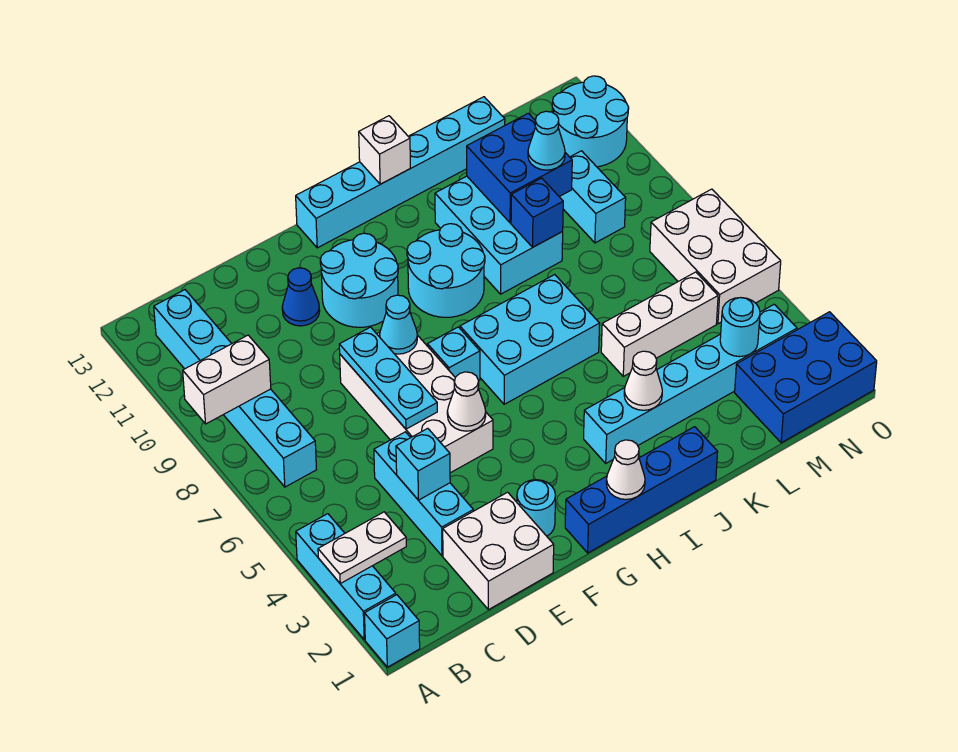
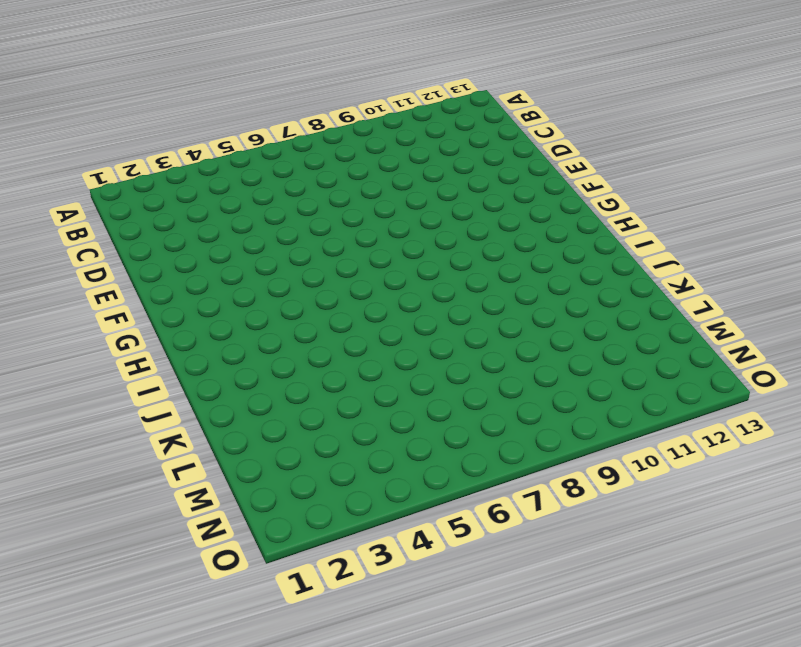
none -> cyan brick A1 level 1
none -> cyan brick A2:A4 level 1
none -> cyan brick B7:B12 level 1
none -> white brick D1:E2 level 1

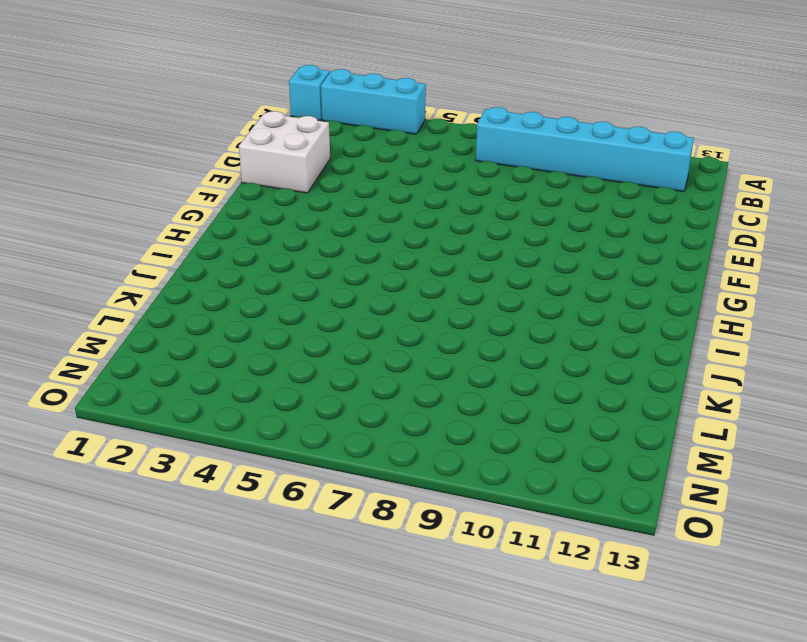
none -> cyan brick D3:D5 level 1
none -> white brick E5:F8 level 1
none -> blue cone E11 level 1
none -> cyan round brick F2 level 1

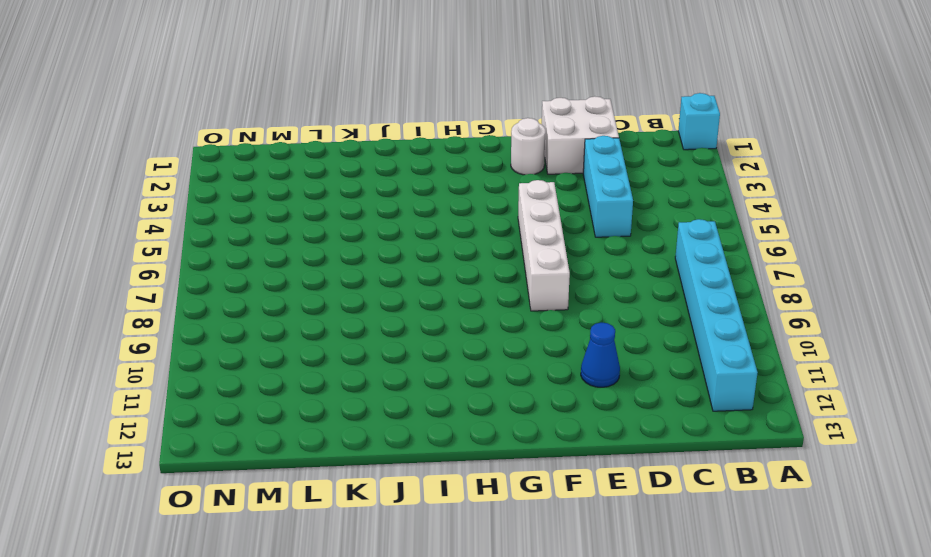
white round brick F2 level 1 -> cyan round brick F2 level 1
white brick F5:F8 level 1 -> white brick E5:F8 level 1
none -> cyan brick A2:A4 level 1
none -> cyan round brick F10:G11 level 1
none -> blue brick G1:J1 level 1
none -> cyan brick G7 level 1

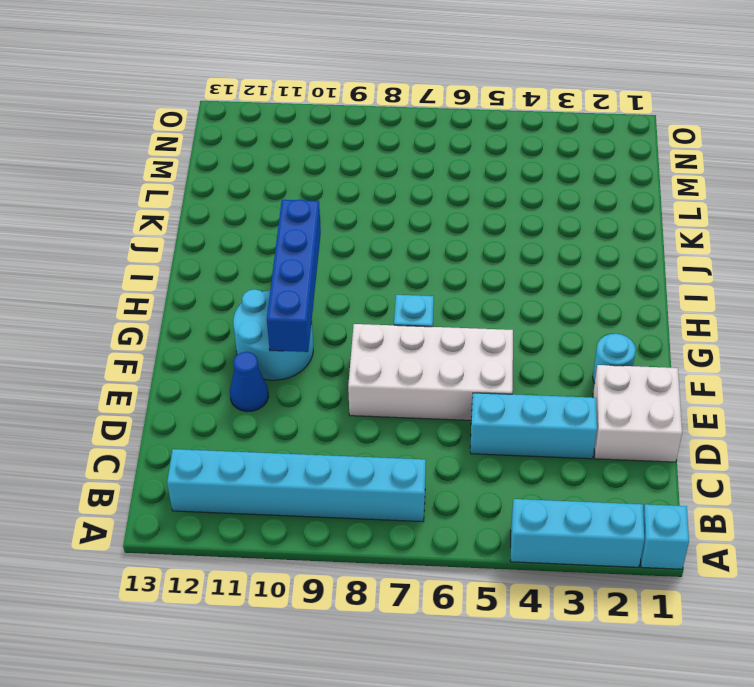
blue brick F10:I10 level 2 -> blue brick G1:J1 level 1
none -> cyan brick G13:L13 level 1
none -> cyan brick H6:J7 level 1
none -> cyan round brick H9:I10 level 1
none -> cyan brick I3:N3 level 1

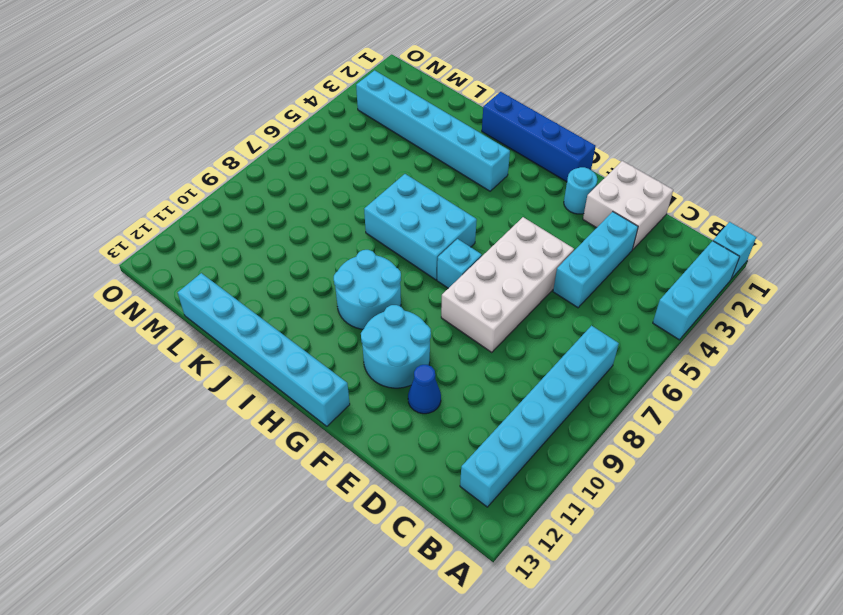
none -> cyan brick J9:K11 level 1
none -> white brick K5:M5 level 1
none -> blue brick M1:O2 level 1
none -> cyan brick M9:M10 level 1

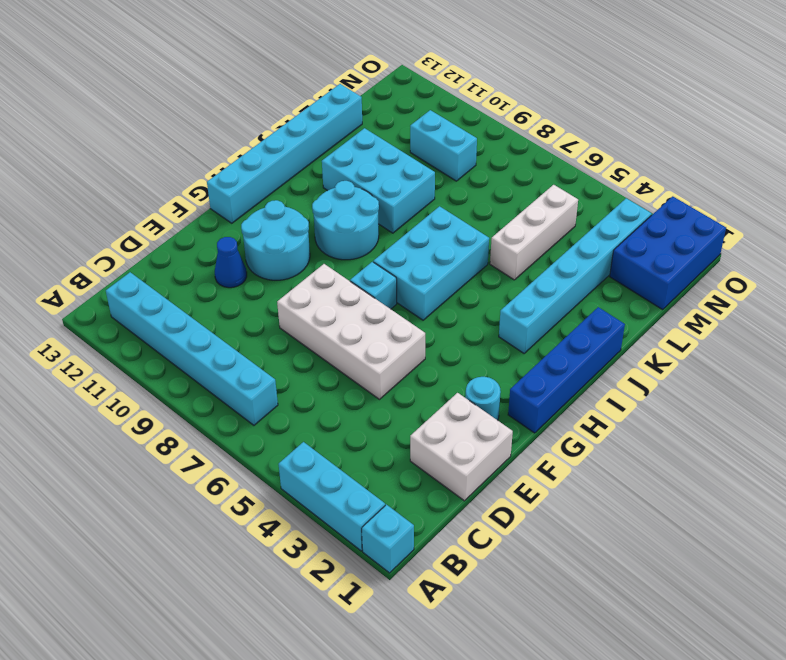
none -> cyan brick D3:D5 level 1
none -> white brick N5:O7 level 1
none -> cyan round brick N11:O12 level 1
none -> white plate A3:B3 level 2

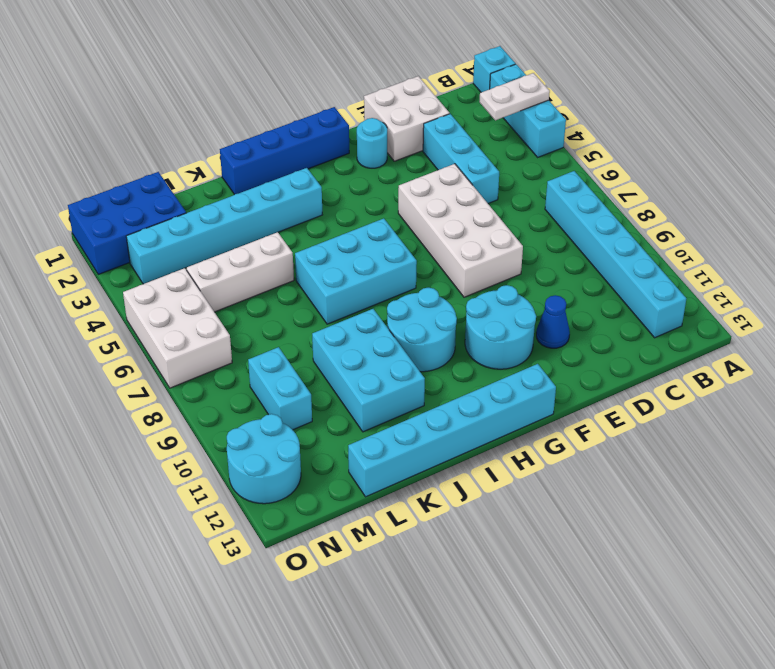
none -> cyan brick G7 level 1
none -> white brick A9:B9 level 2
none -> cyan brick D4 level 2
none -> cyan plate E6:E8 level 2

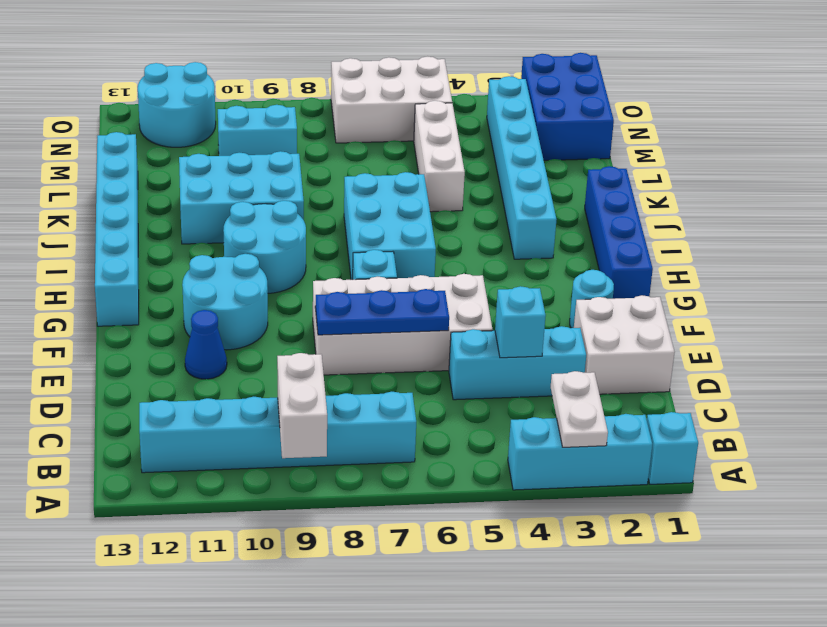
blue plate E6:E8 level 2 -> cyan plate E6:E8 level 2
none -> white cone F5 level 2
none -> cyan cone F8 level 2
none -> white cone H1 level 2
none -> white brick I13 level 2

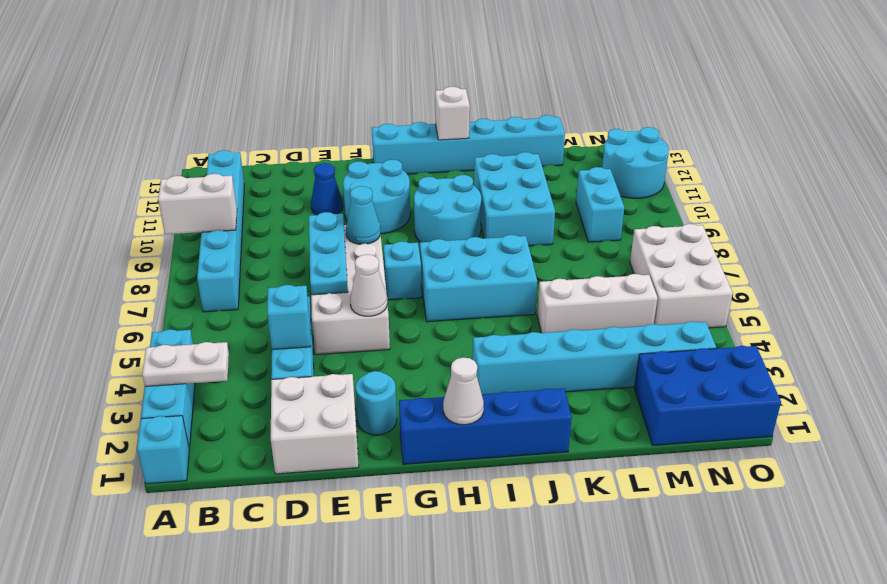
none -> white cone J3 level 2
none -> blue brick K9 level 2
none -> blue brick K10:L11 level 2
none -> cyan round brick M3 level 2

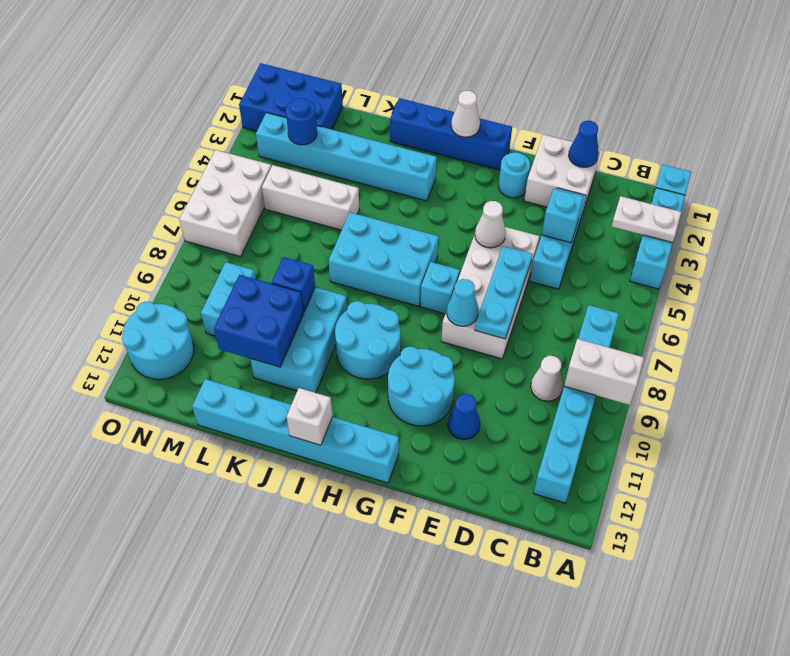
white cone C9 level 1 -> white cone J3 level 2
blue cone D1 level 2 -> none
blue round brick M3 level 2 -> cyan round brick M3 level 2
none -> cyan cone L10 level 3

